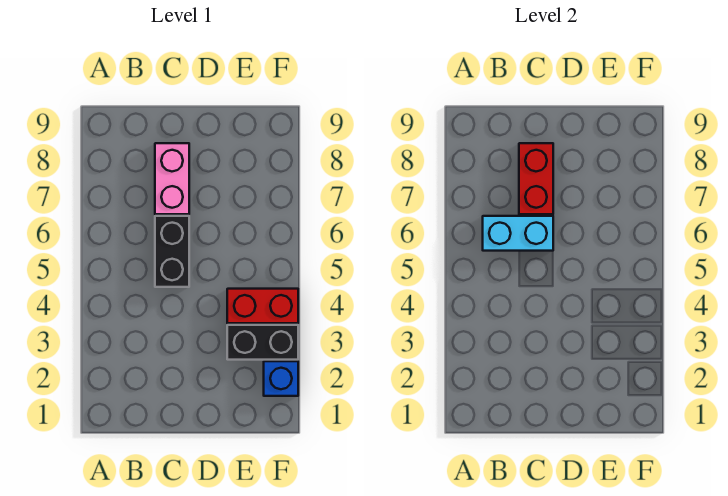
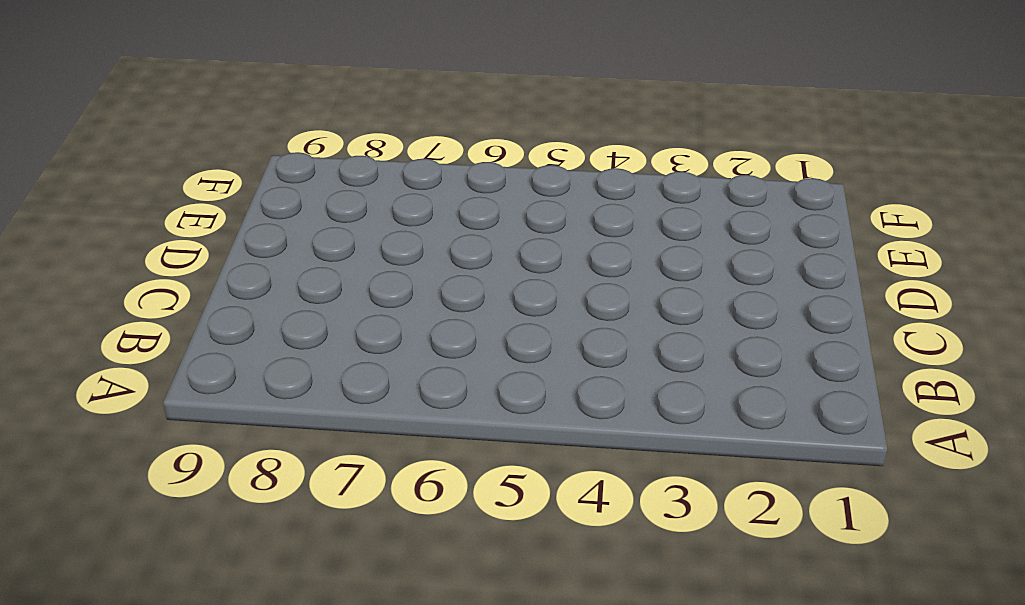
none -> black brick C5:C6 level 1
none -> pink brick C7:C8 level 1

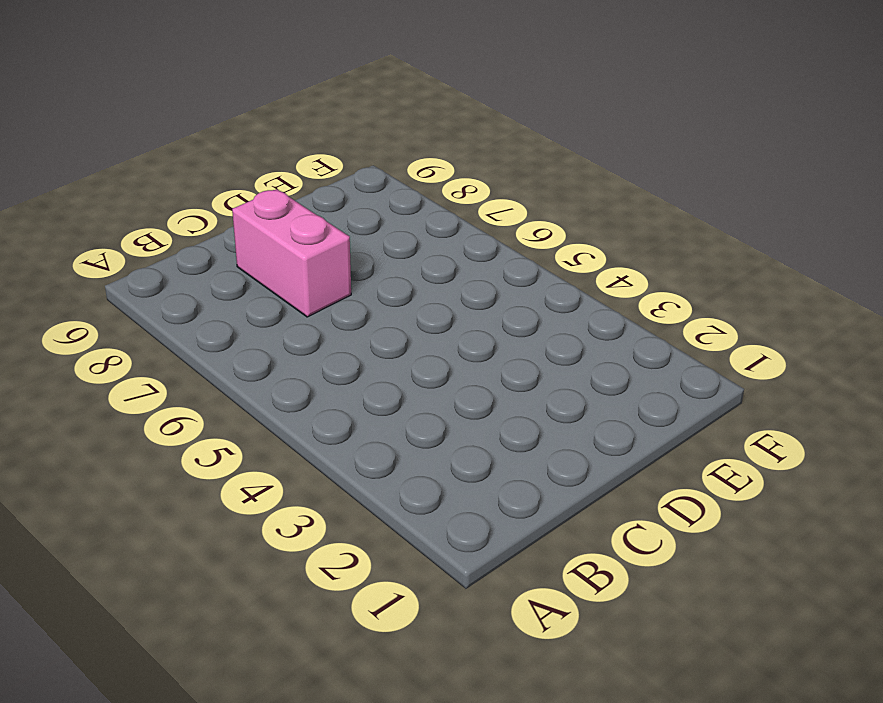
none -> black brick C5:C6 level 1
none -> black brick E3:F3 level 1

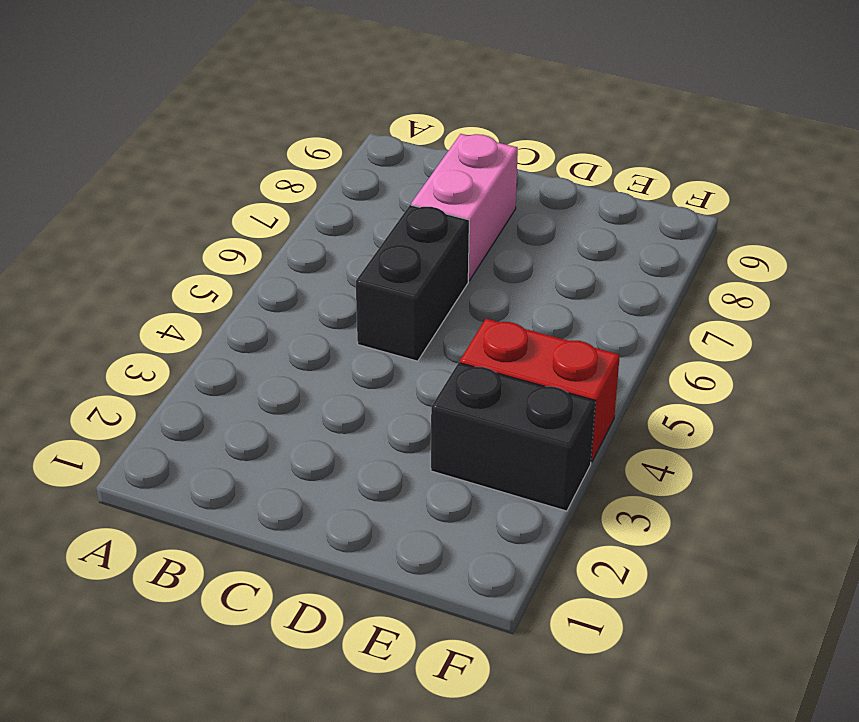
none -> blue brick F2 level 1
none -> cyan brick B6:C6 level 2

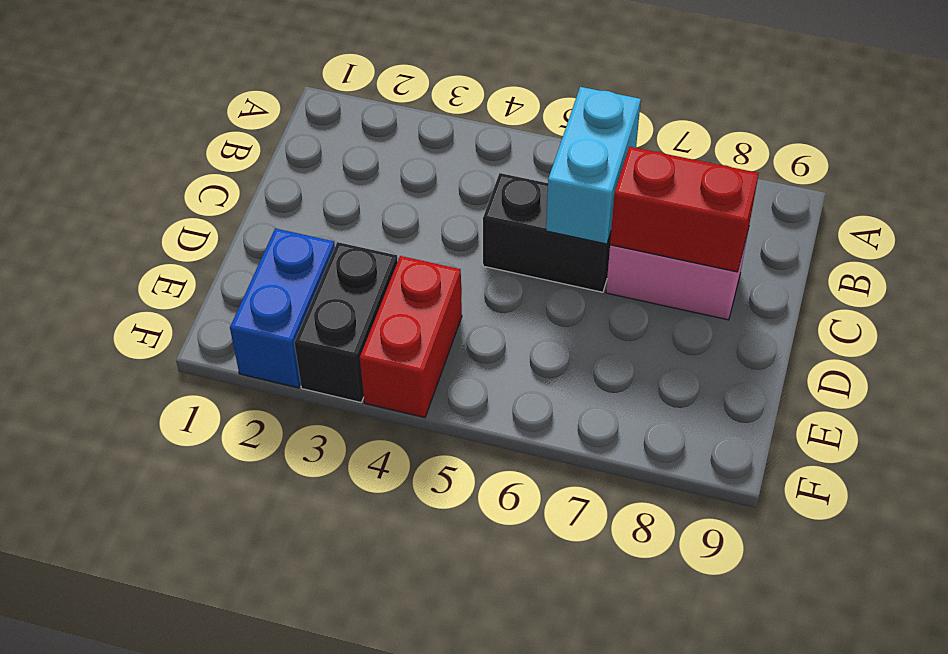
blue brick E2:F2 level 1 -> blue brick F2 level 1

